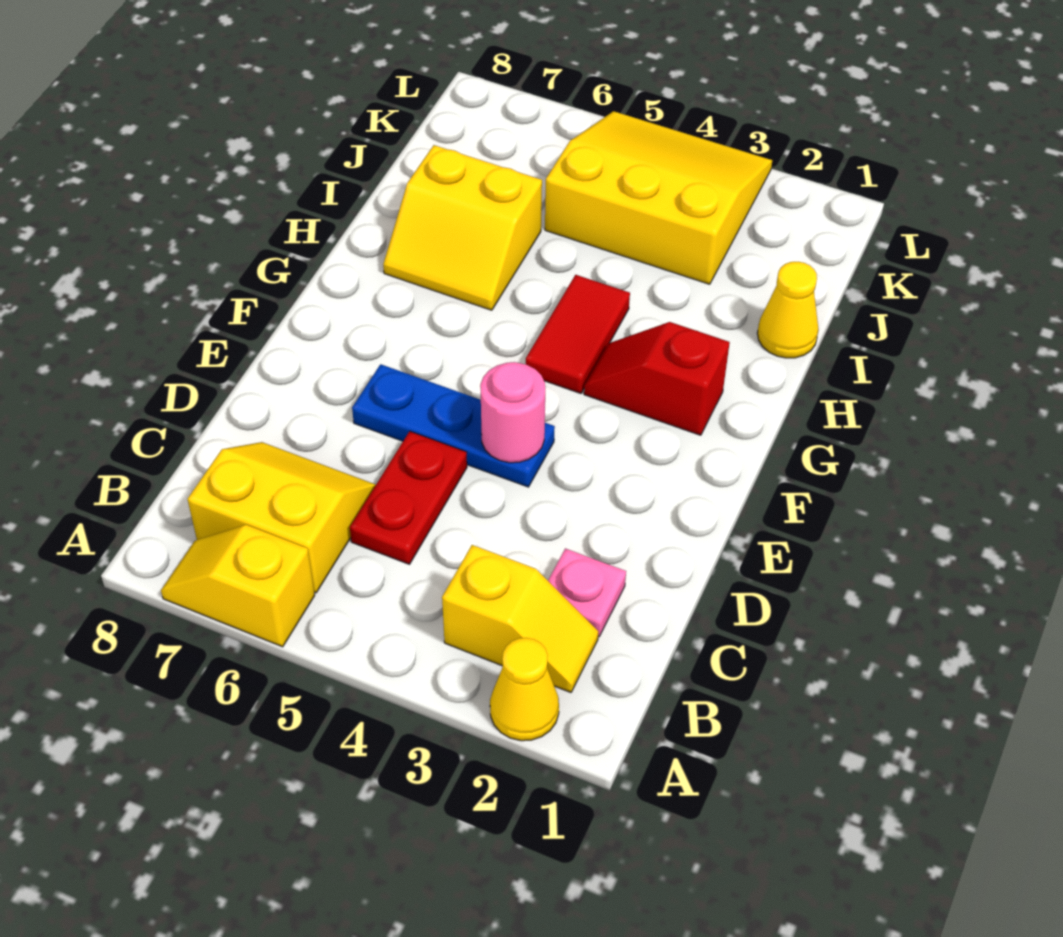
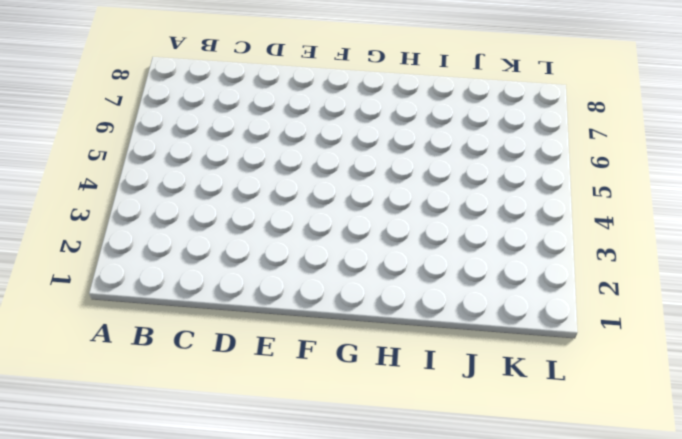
none -> yellow cone A2 level 1
none -> yellow slope A6:A7 level 1 top 6
none -> yellow slope B2:B3 level 1 top 3

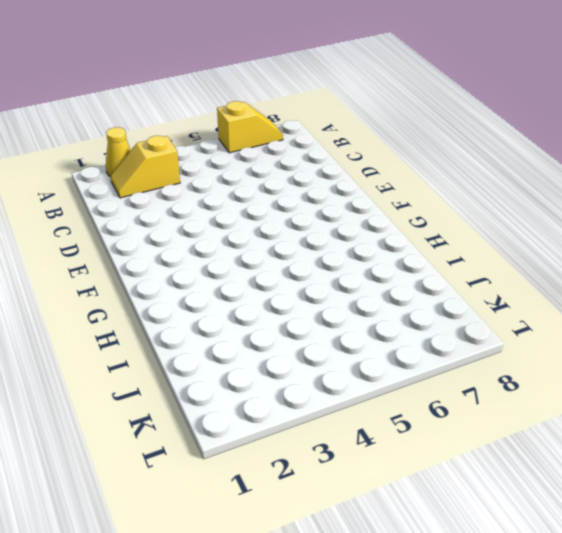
none -> yellow slope B6:C7 level 1 top B
none -> pink plate C2 level 1
none -> red plate C5:D5 level 1

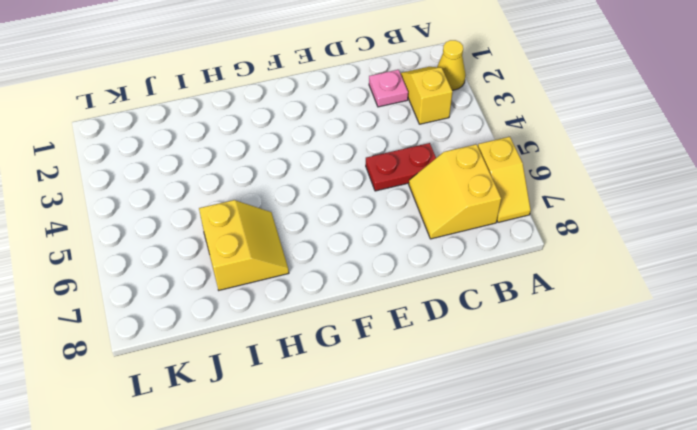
none -> blue plate E4:E6 level 1
none -> red slope G2:G3 level 1 top 2
none -> red tile G4:H4 level 1

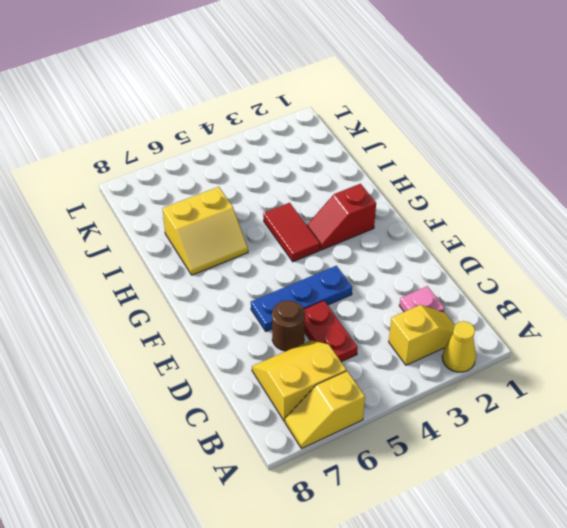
brown round brick D6 level 1 -> none
none -> yellow cone I1 level 1
none -> yellow slope J3:L5 level 1 top J
none -> pink round brick E4 level 2

